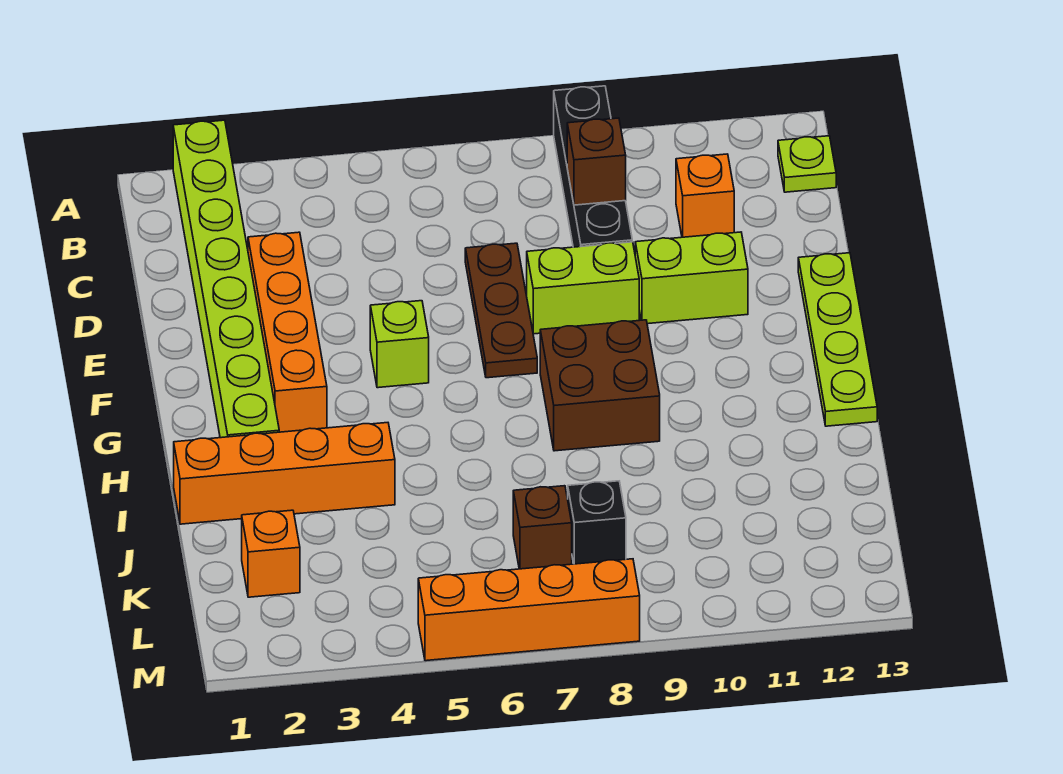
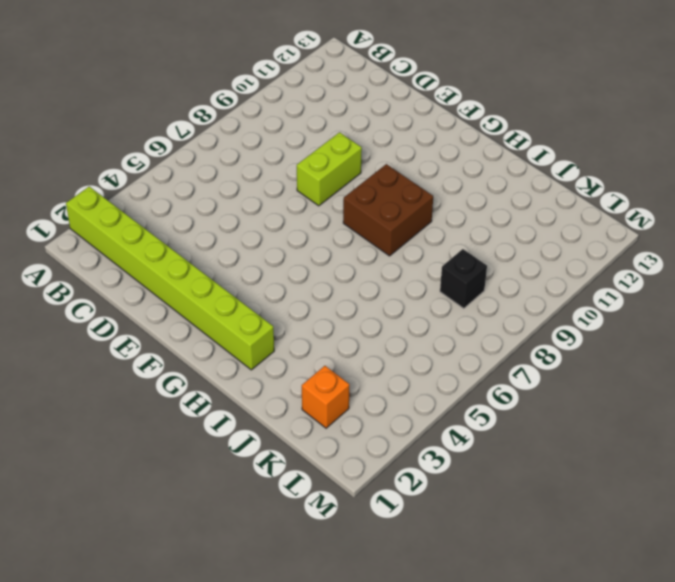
none -> black brick A9:D9 level 1
none -> lime plate B13 level 1
none -> orange brick C11 level 1

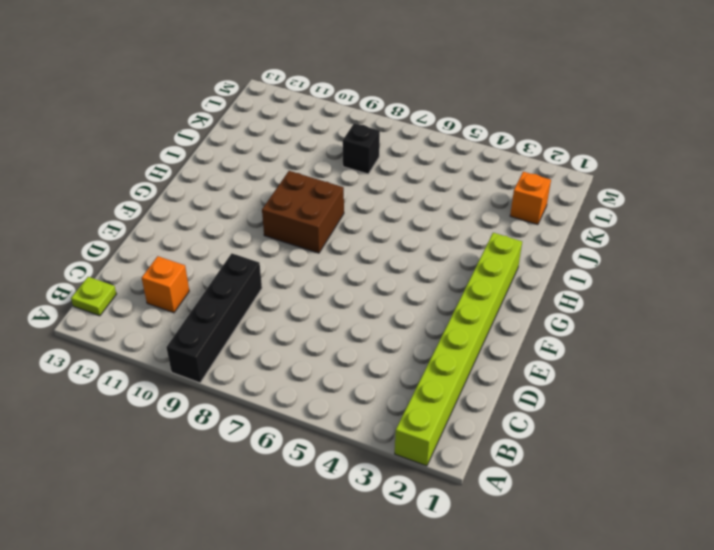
none -> orange brick D3:G3 level 1
none -> brown plate D7:F7 level 1
none -> lime brick E8:E9 level 1

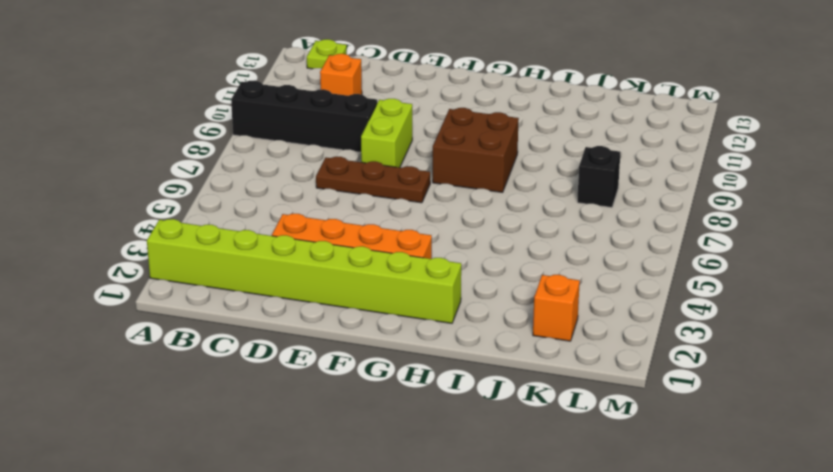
none -> lime brick E10:E11 level 1
none -> lime plate E13:H13 level 1
none -> lime brick F5 level 1

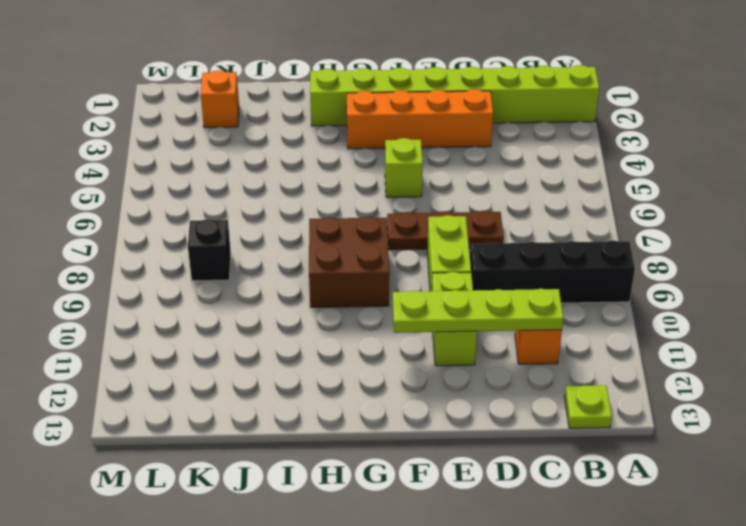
lime plate C11:F11 level 2 -> lime plate E13:H13 level 1
none -> orange brick I1:I4 level 1
none -> brown brick K7 level 1
none -> orange brick M5:M8 level 1

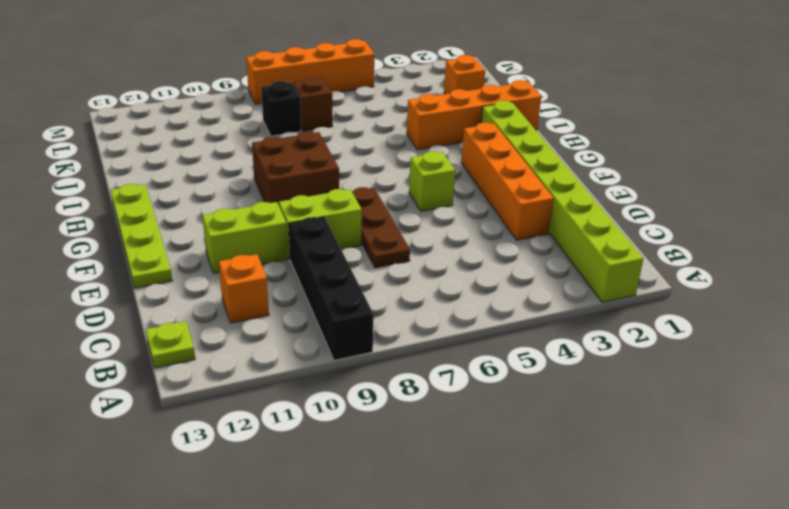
none -> brown brick C9 level 2

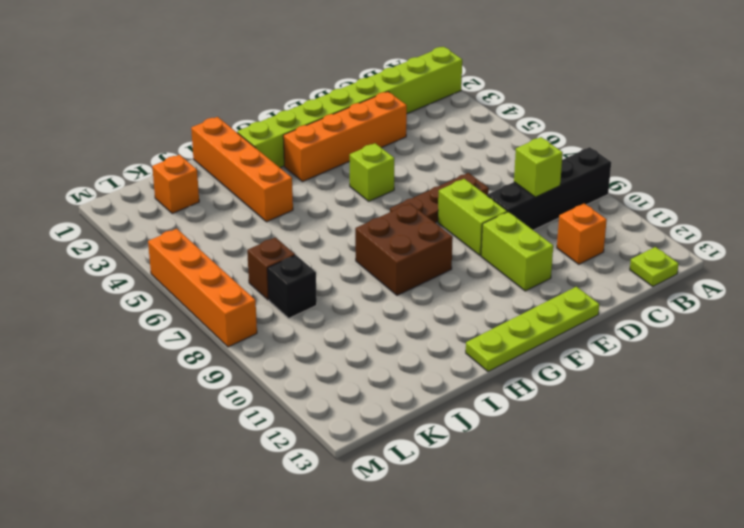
lime brick C9 level 2 -> brown brick C9 level 2

